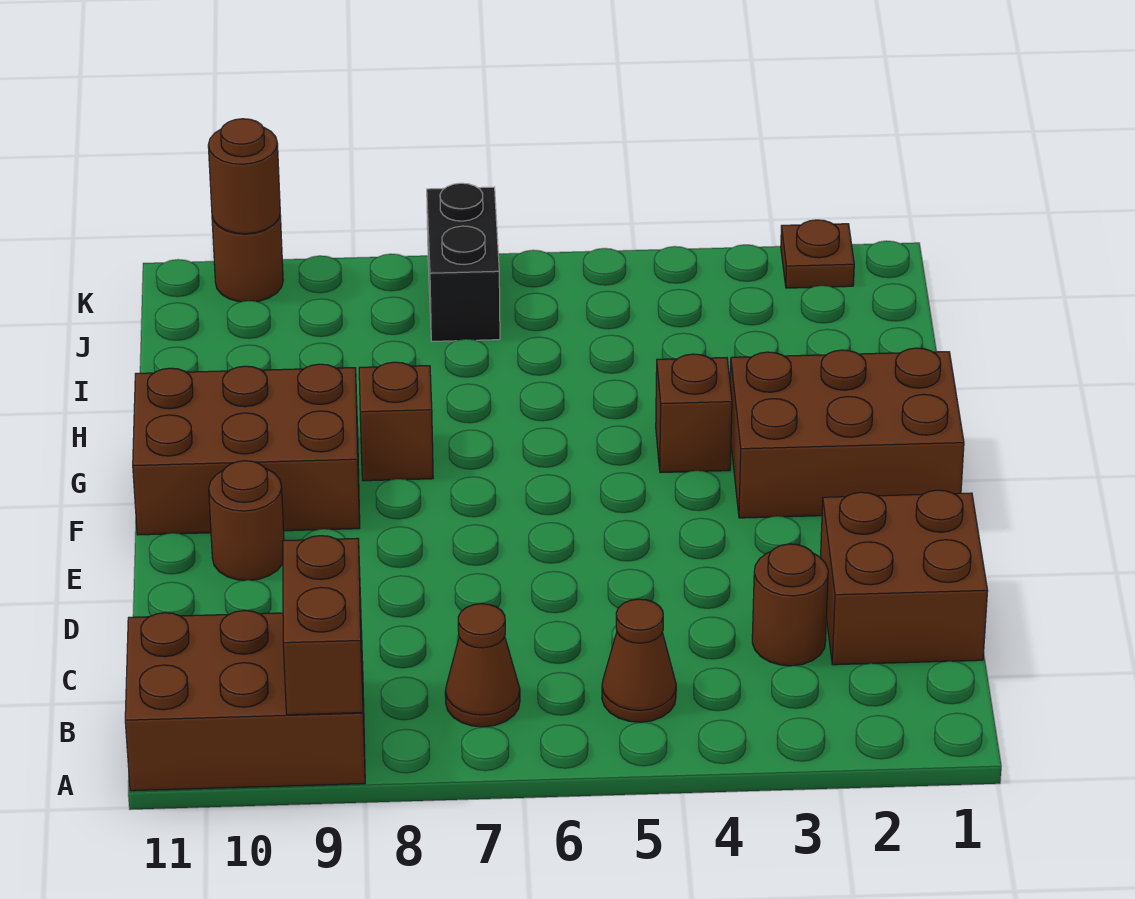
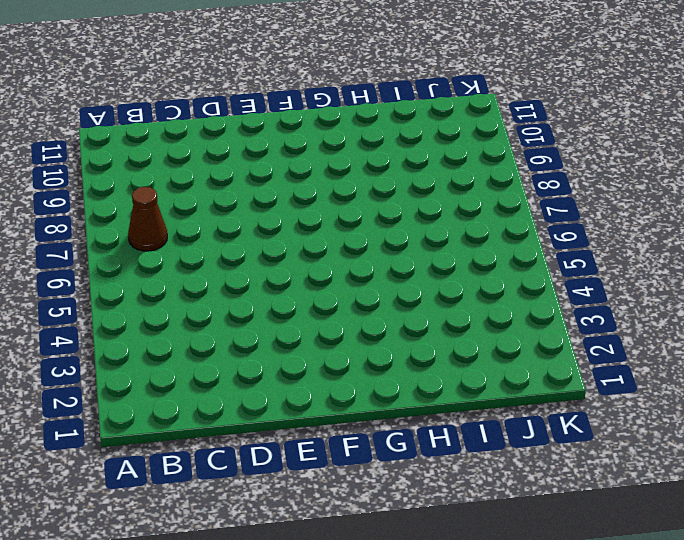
none -> brown brick A9:B11 level 1
none -> brown cone B5 level 1
none -> brown brick C1:D2 level 1

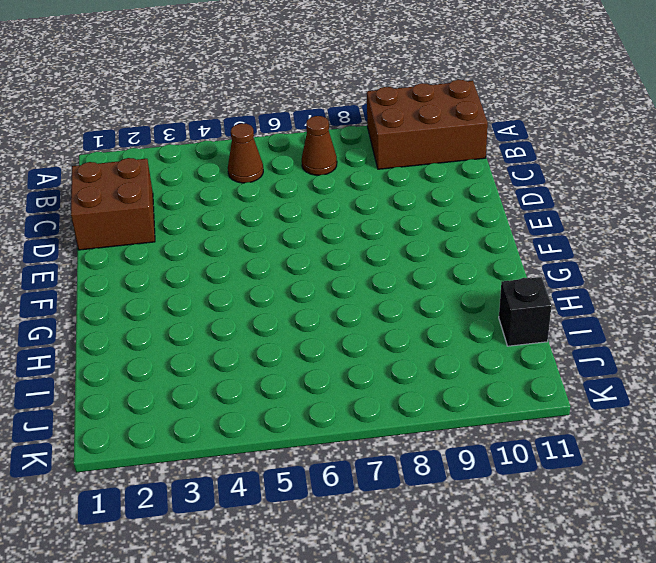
black brick I11 level 1 -> none
none -> brown round brick C3 level 1
none -> brown round brick E10 level 1
none -> brown brick F1:G3 level 1

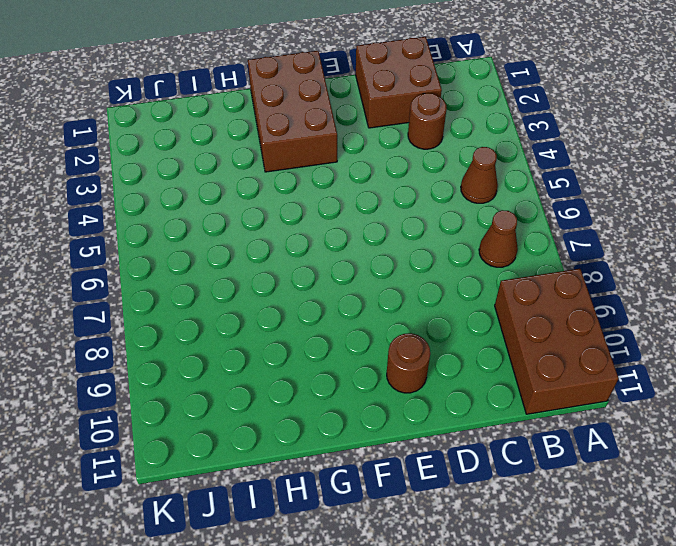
none -> brown brick F9:G11 level 1
none -> brown brick G4 level 1
none -> brown brick G8 level 1

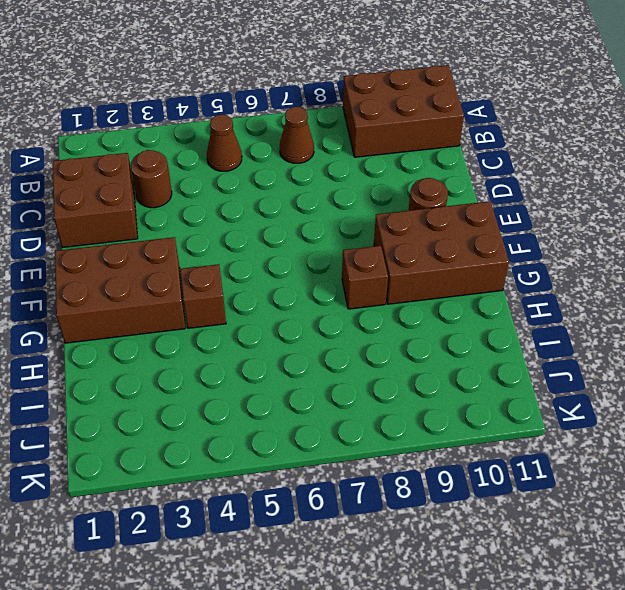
none -> black brick J7:K7 level 1
none -> brown plate K2 level 1
none -> brown round brick K10 level 1

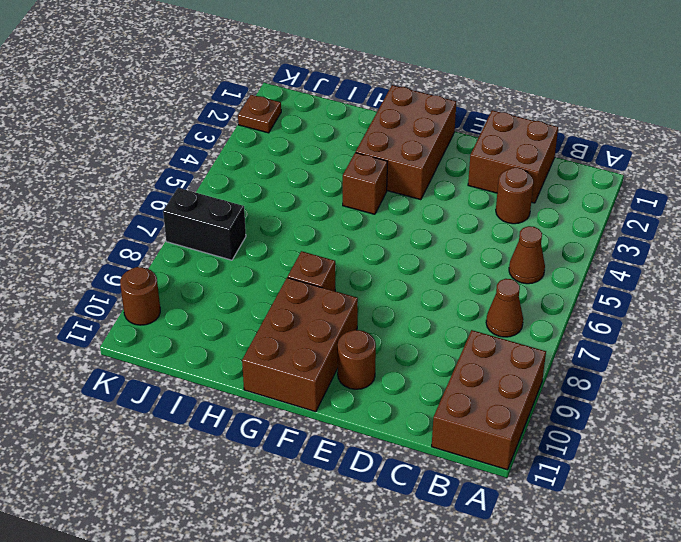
none -> brown brick A9:B9 level 2
none -> brown round brick K10 level 2

